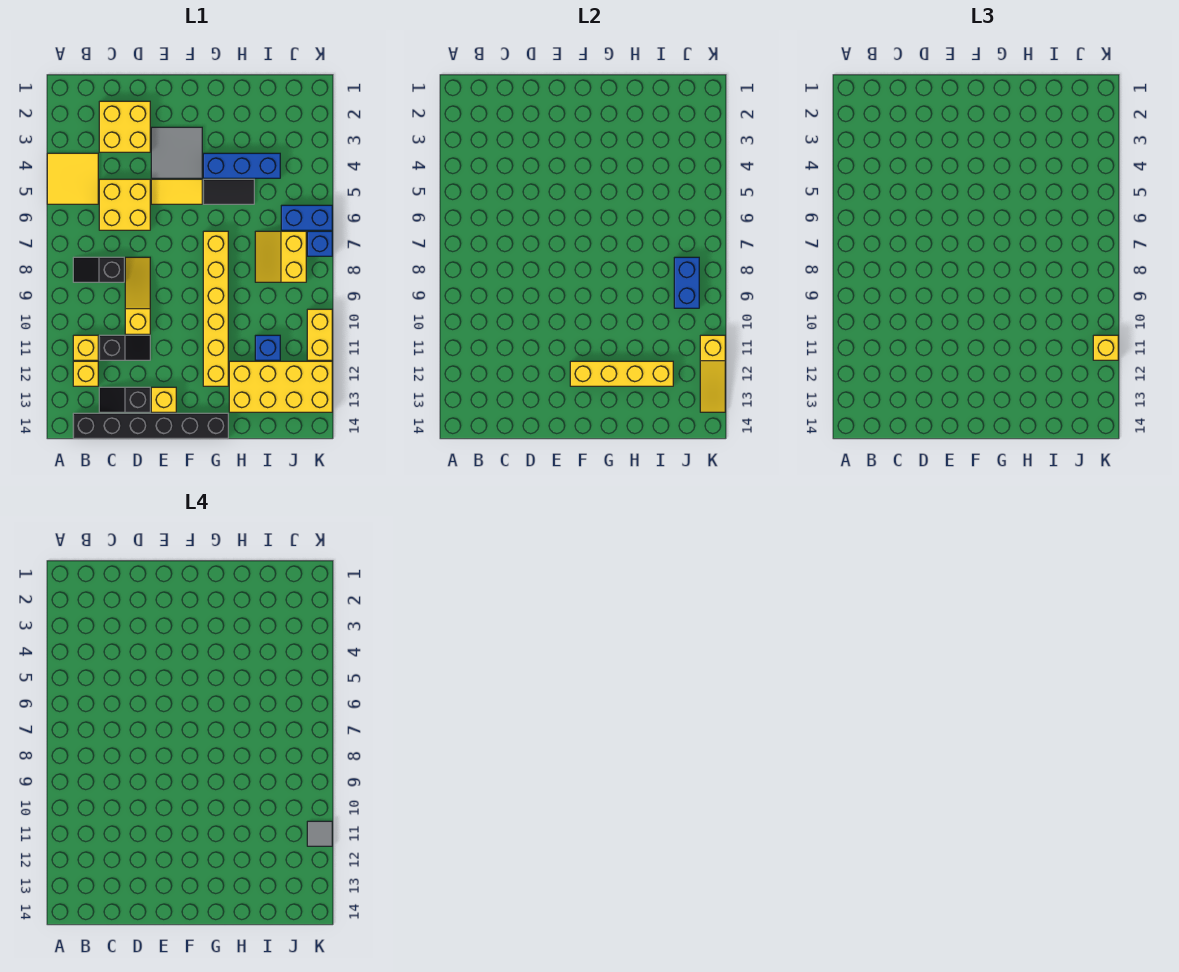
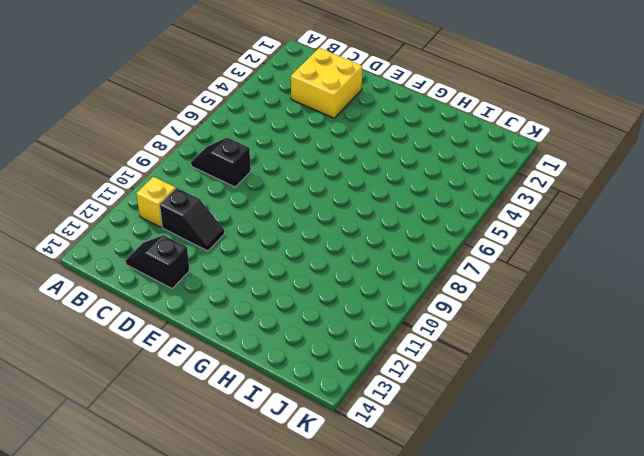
none -> yellow tile A4:B5 level 1
none -> yellow brick B12 level 1
none -> black brick B14:G14 level 1

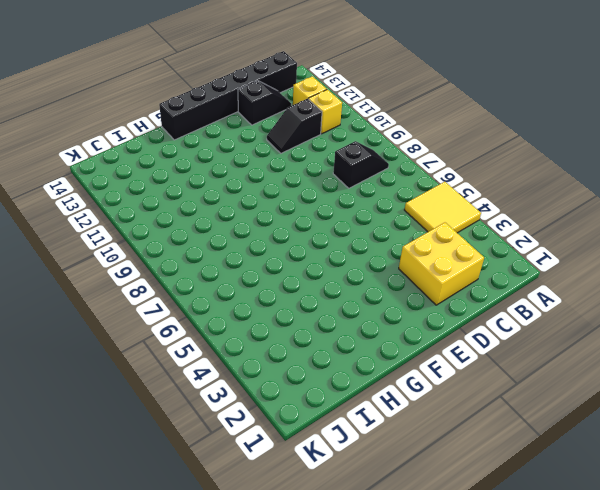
none -> yellow brick C5:D6 level 1
none -> yellow slope D8:D10 level 1 top 10
none -> grey tile E3:F4 level 1

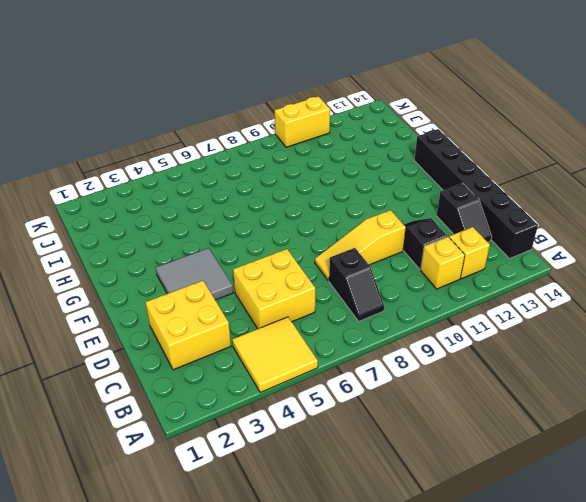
none -> yellow tile E5:F5 level 1
none -> yellow brick E13 level 1
none -> blue brick G4:I4 level 1

